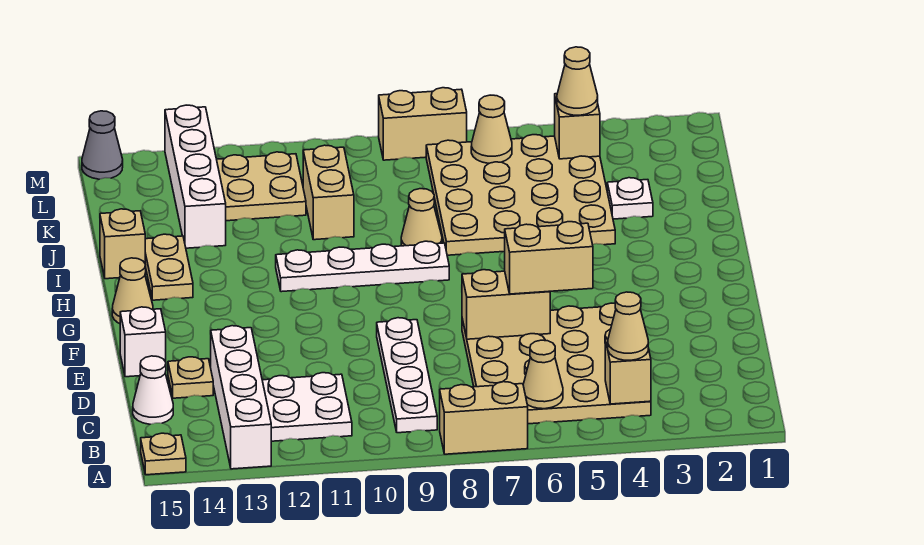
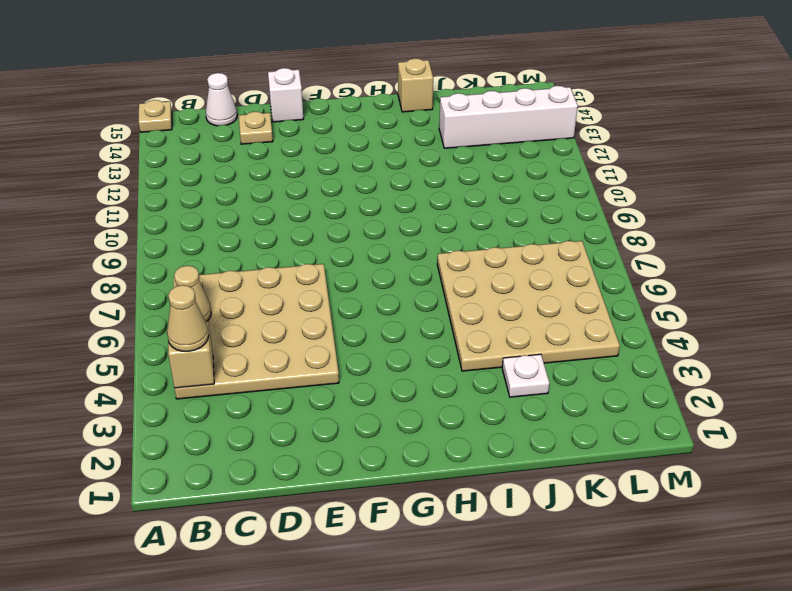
none -> tan brick A7:A8 level 1
none -> white brick A13:D13 level 1
none -> white plate B9:E9 level 1

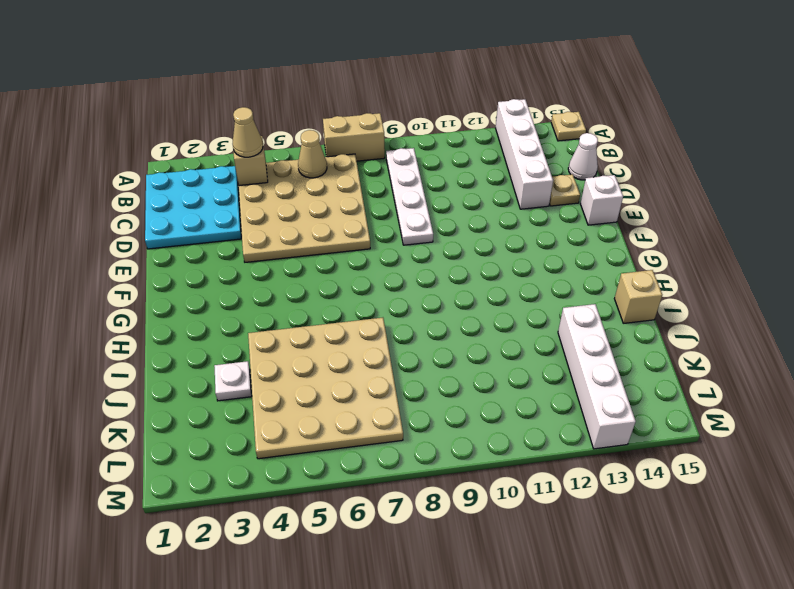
cyan plate B1:D3 level 1 -> none
none -> white plate B11:C12 level 1
none -> tan cone G15 level 1
none -> white plate H8:H11 level 1

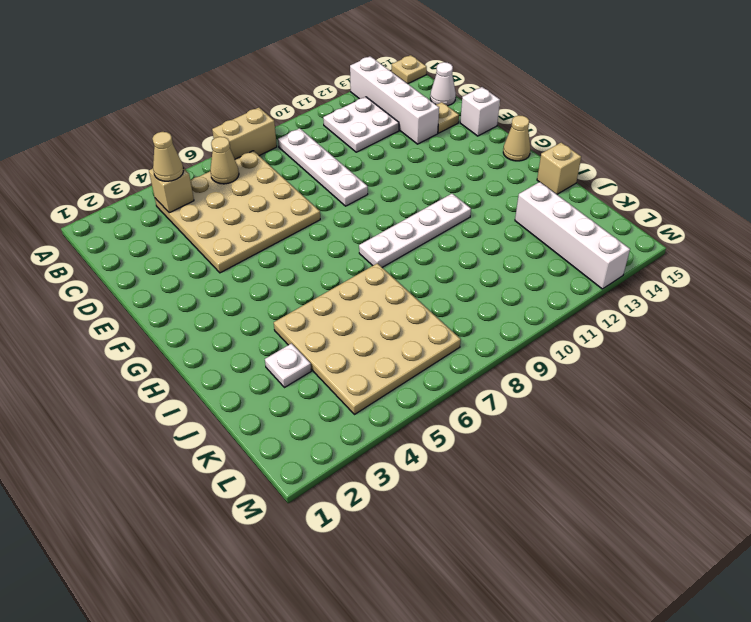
none -> tan plate H14:I14 level 1
none -> tan cone I8 level 1
none -> tan brick J10:K10 level 1

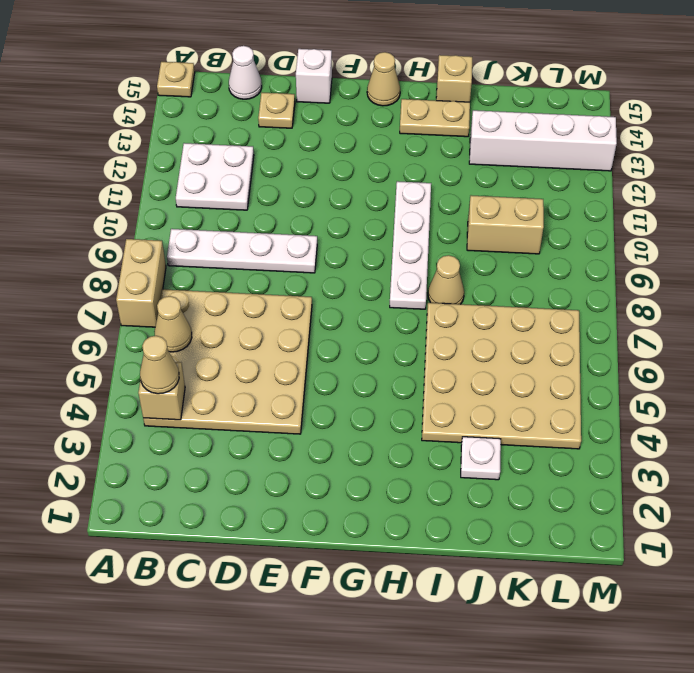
none -> white brick A13:D13 level 1
none -> tan plate K11:L12 level 1
none -> tan brick M7:M8 level 1

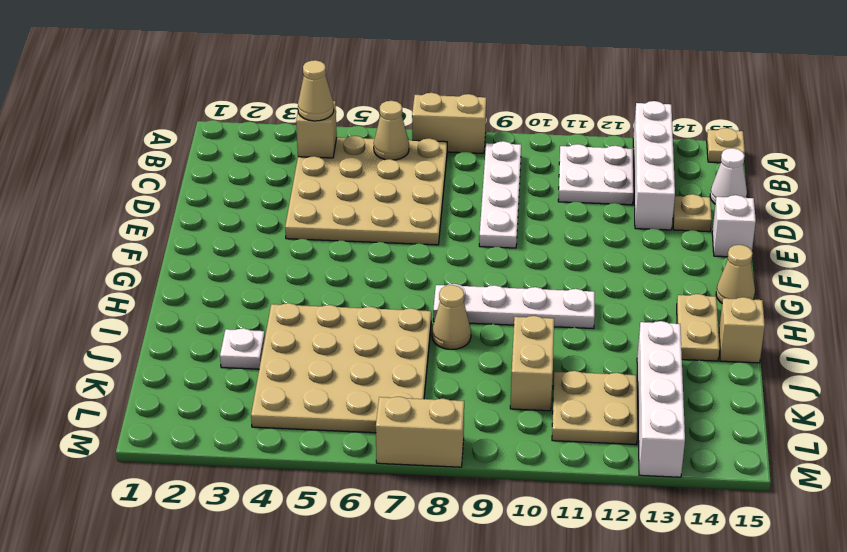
none -> grey cone M15 level 1
none -> tan brick E6:E7 level 2
none -> tan brick L4 level 2

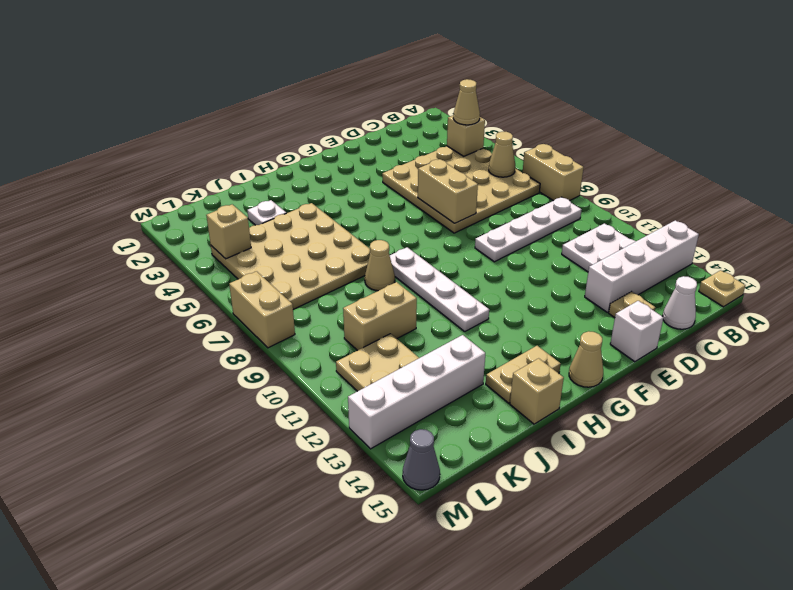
none -> tan cone L6 level 2
none -> tan brick E5:E6 level 3
none -> tan cone L4 level 3

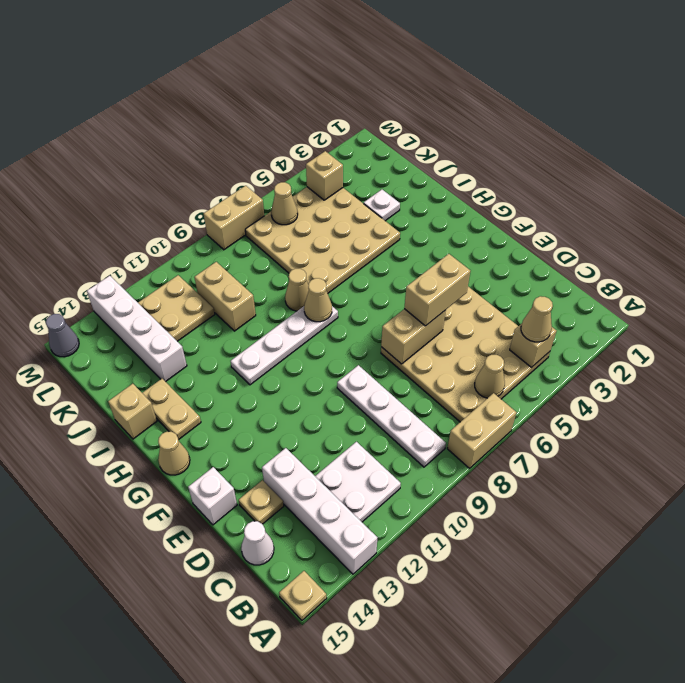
tan cone H8 level 2 -> tan cone L4 level 3

